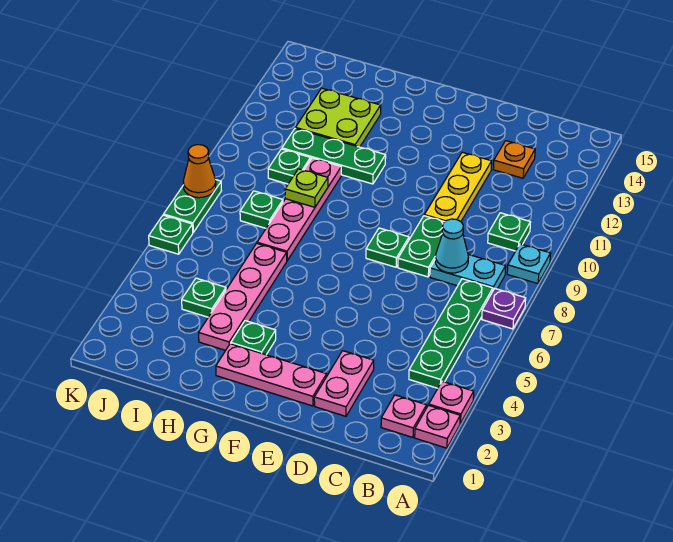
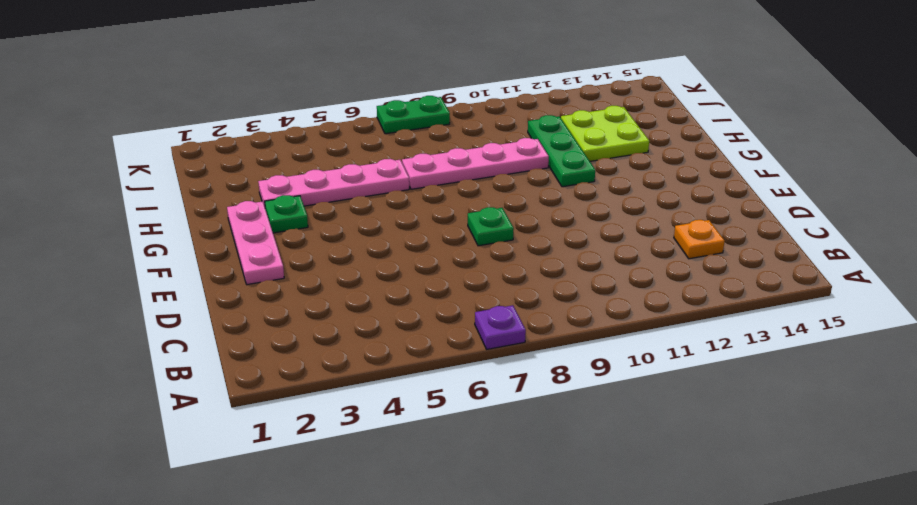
none -> pink plate A2 level 1
none -> pink plate A3 level 1
none -> cyan plate A9 level 1

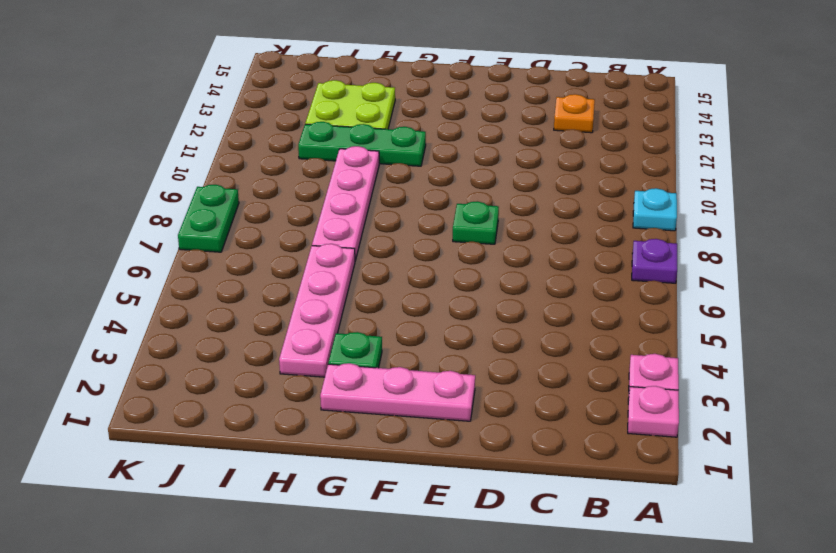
none -> pink plate B2 level 1
none -> green plate B4:B7 level 1
none -> cyan plate B8:C8 level 1

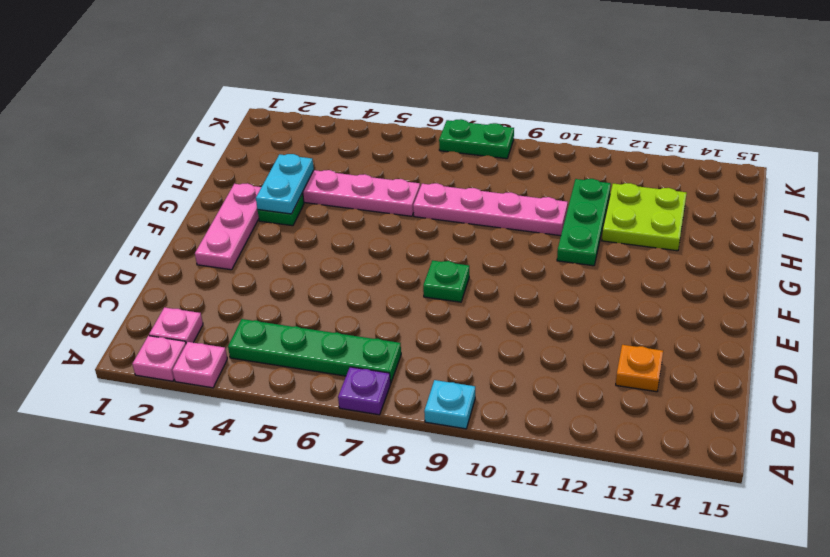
cyan plate G3:H3 level 2 -> cyan plate B8:C8 level 1
none -> green plate B10 level 1
none -> pink plate D2:D3 level 1
none -> green plate D8:D9 level 1

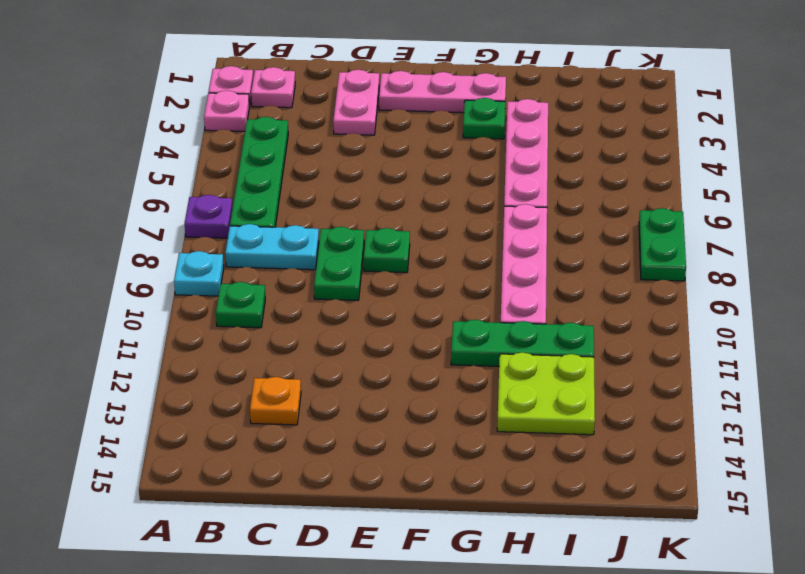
none -> yellow plate D10:D12 level 1
none -> green plate I4 level 1
none -> green plate I8 level 1

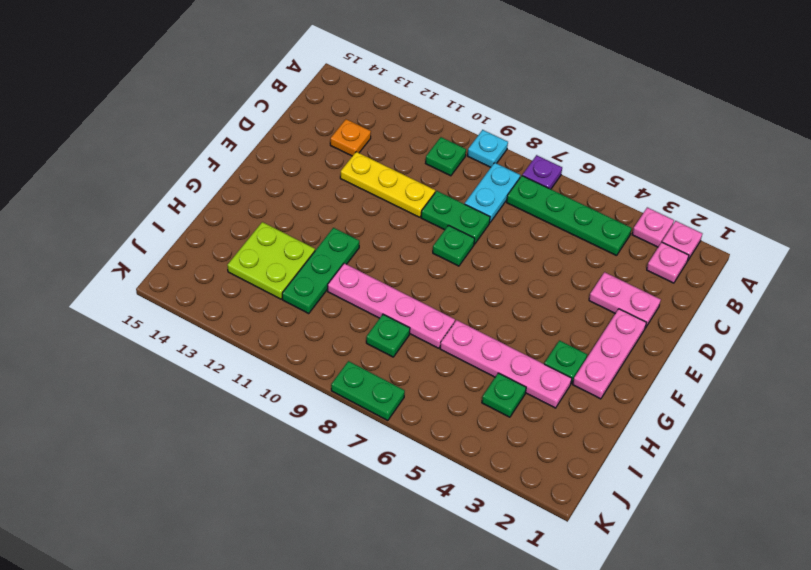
none -> green plate I10 level 1
none -> green plate K6 level 1
none -> cyan cone C8 level 2

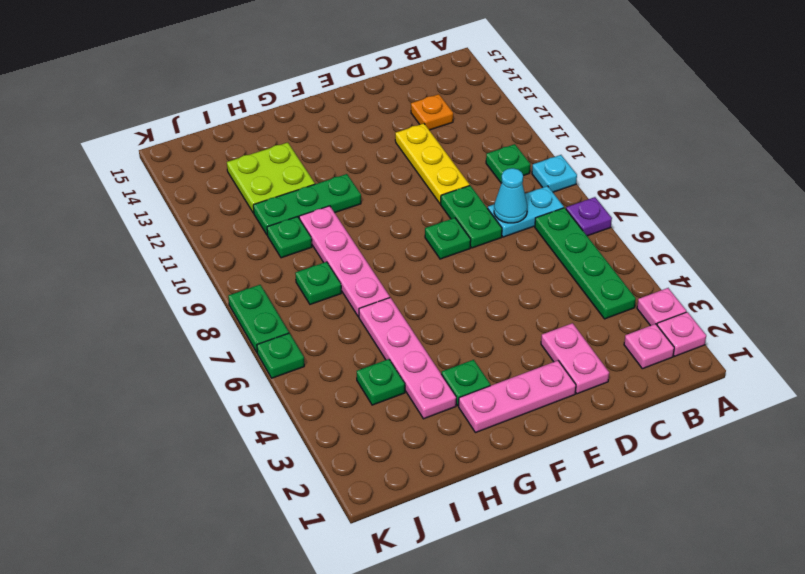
none -> lime plate H9 level 2
none -> orange cone K8 level 2

